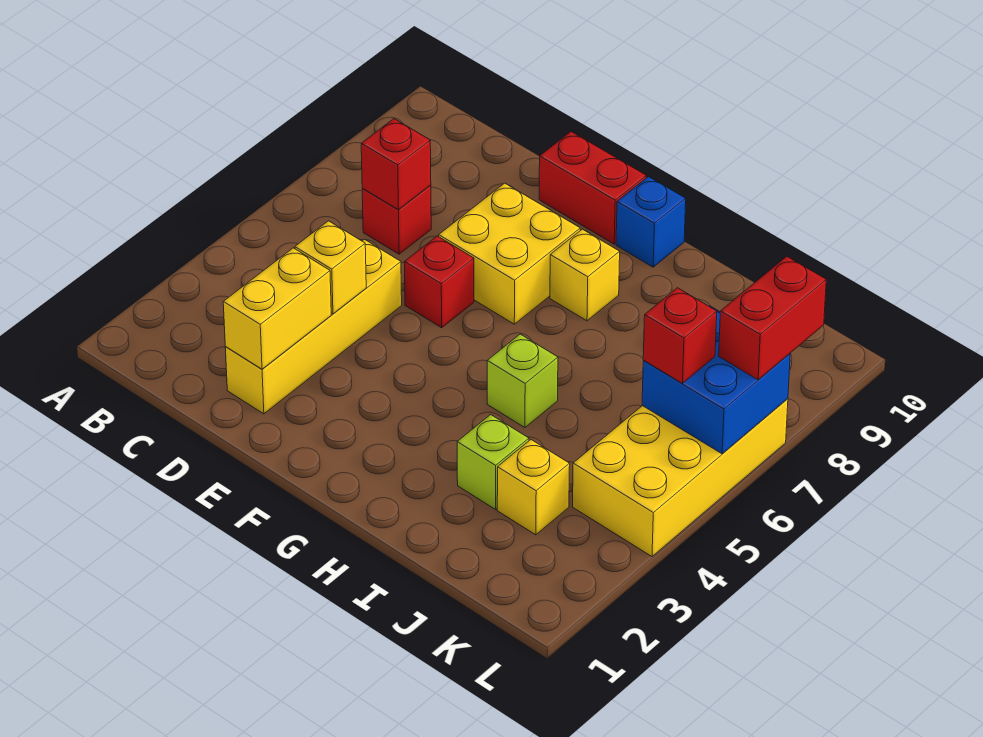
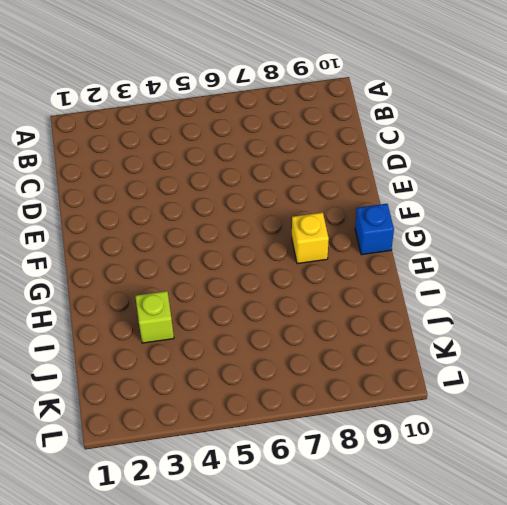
none -> red brick C7 level 1
none -> yellow brick D2:D5 level 1
none -> red brick E6 level 1

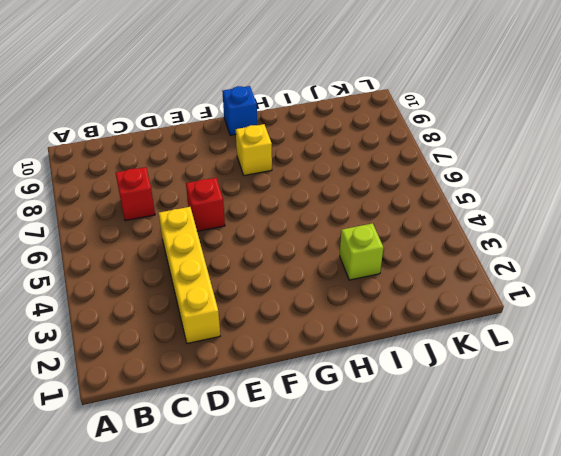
none -> yellow brick E7:F8 level 1
none -> red brick E10:F10 level 1
none -> lime brick H5 level 1

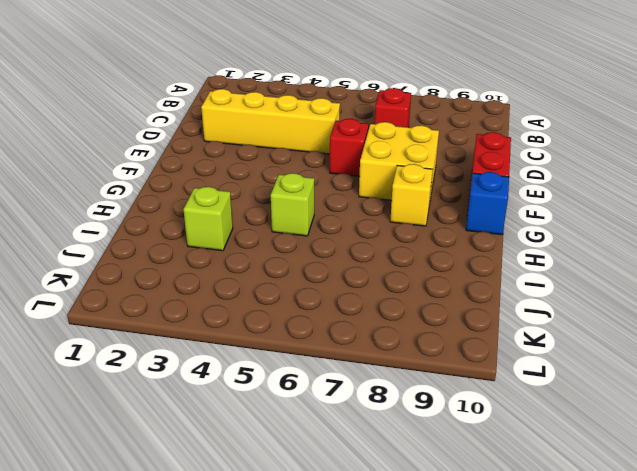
none -> yellow brick J3 level 1
none -> yellow brick K4:L7 level 1
none -> red brick C7 level 2

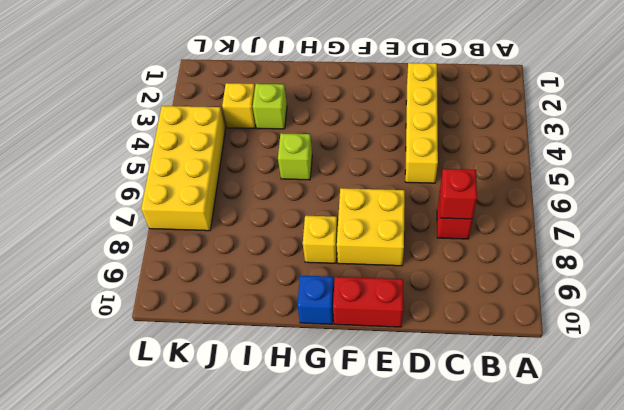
none -> red brick E6 level 1
none -> yellow brick D2:D3 level 2
none -> yellow brick D4 level 2

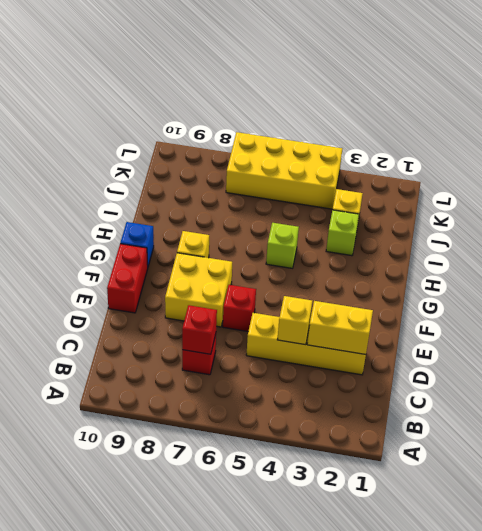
none -> blue brick K6:L7 level 2
none -> red brick K6 level 3
none -> red brick L7:L8 level 3

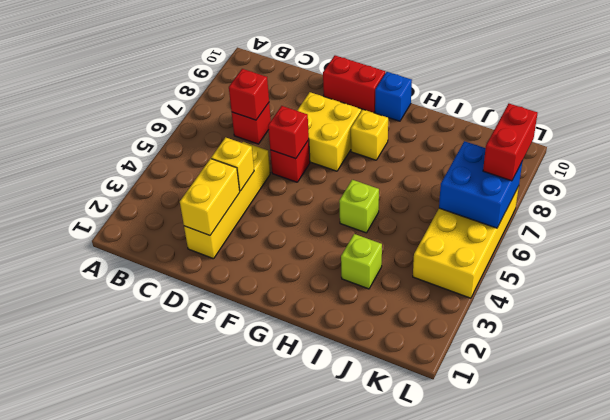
red brick E6 level 2 -> red brick K6 level 3
none -> yellow brick J3 level 1

